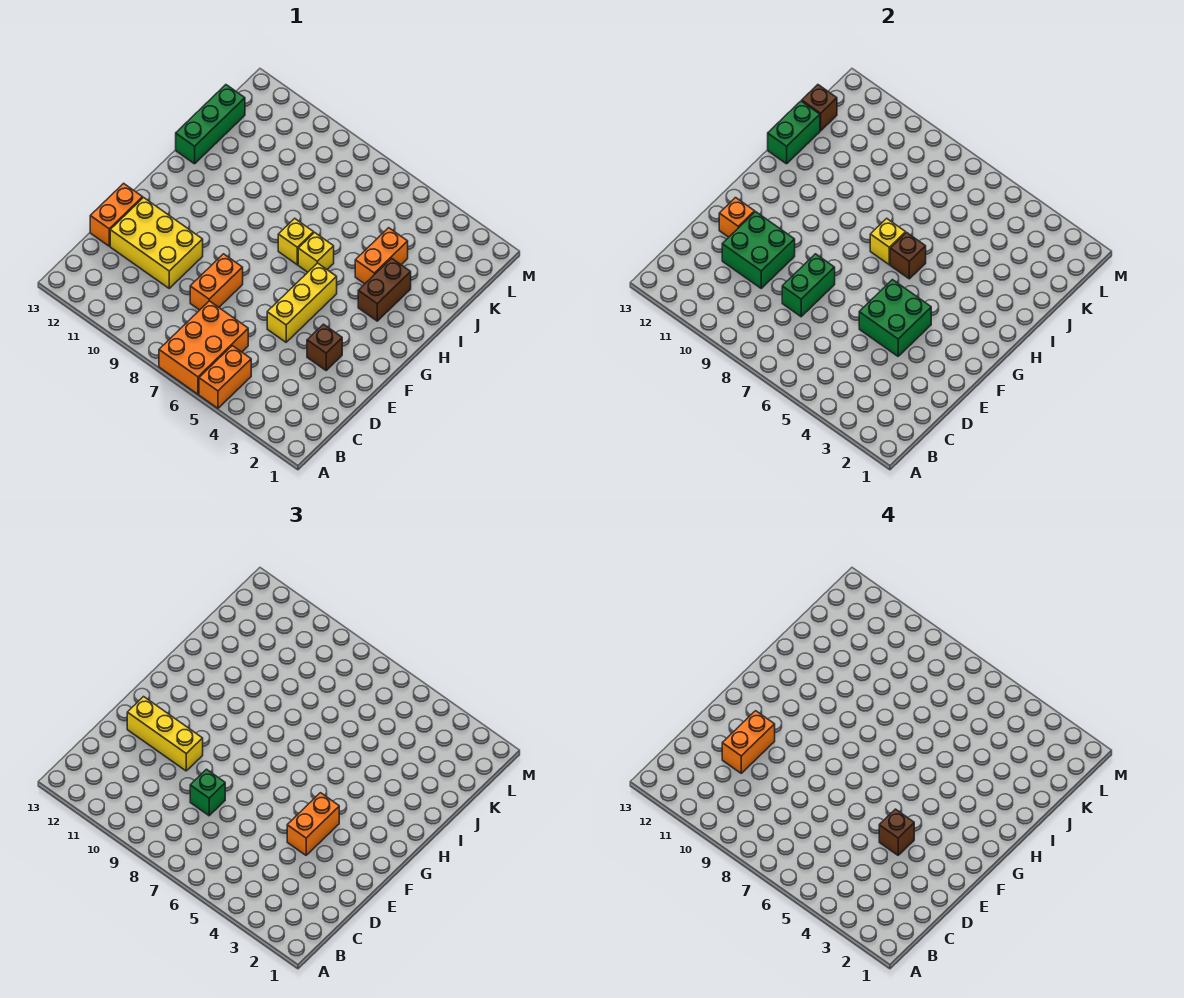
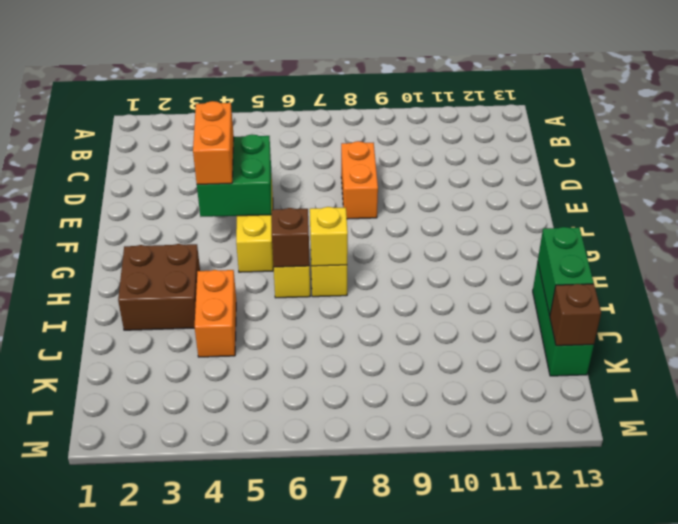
brown brick H2:I3 level 1 -> brown brick H3:I3 level 1
none -> orange brick A5:B5 level 1
none -> orange brick A6:C7 level 1
none -> yellow brick D10:E12 level 1

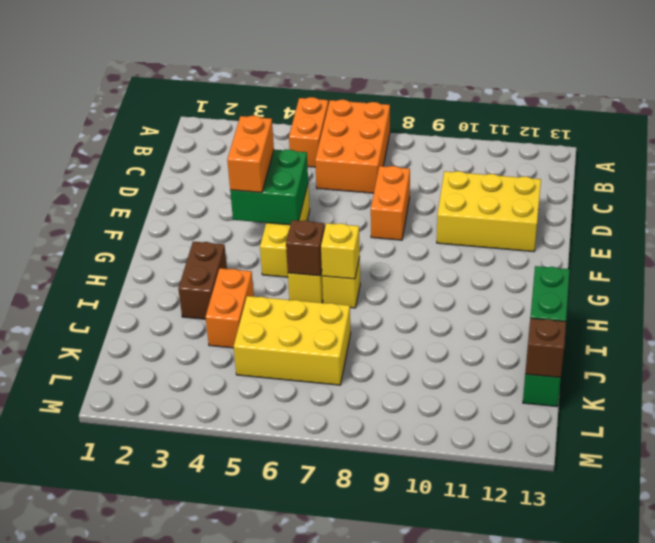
yellow brick J5:K7 level 1 -> none
none -> orange brick D13:E13 level 1
none -> brown brick E3 level 1
none -> green brick D8:E8 level 2

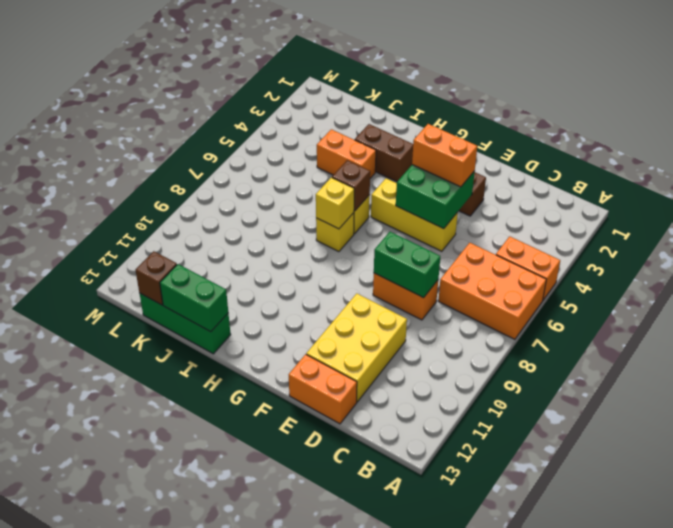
none -> green brick D10:E11 level 2
none -> orange brick E12 level 2
none -> green brick D8 level 3

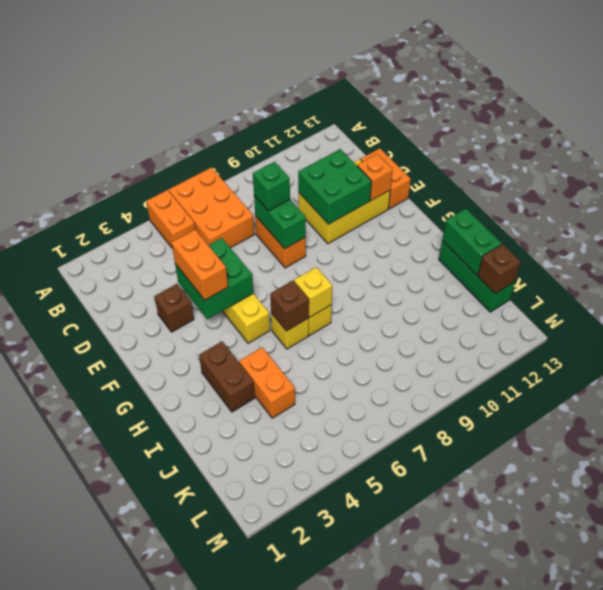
none -> yellow brick E10:E12 level 3
none -> orange brick D11:E11 level 4
none -> brown brick E4 level 4

